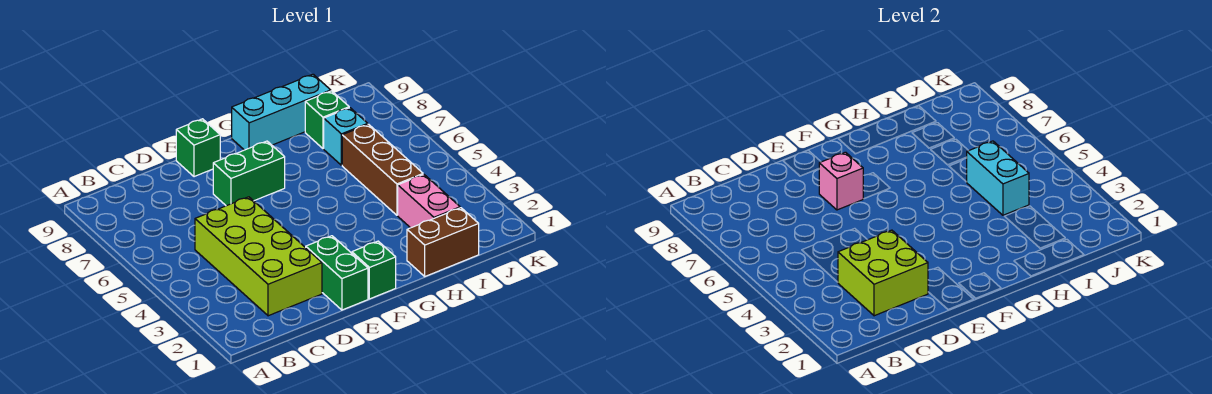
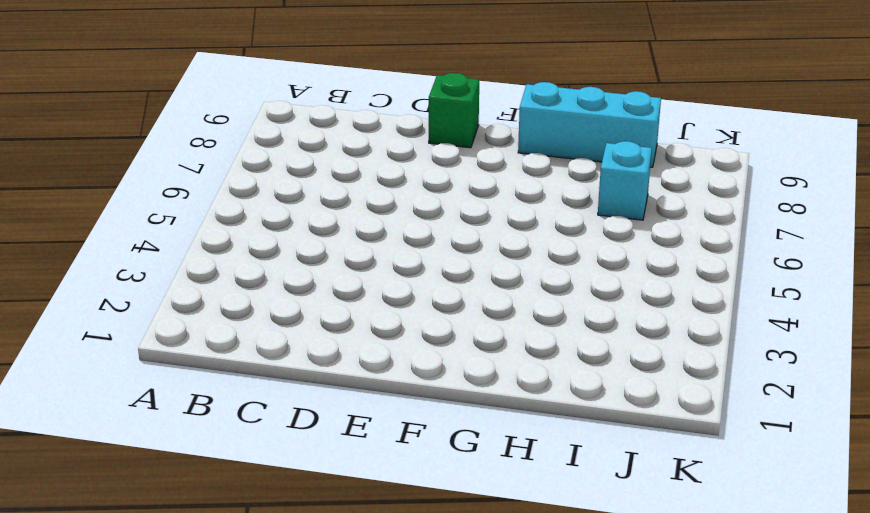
none -> lime brick C2:D5 level 1
none -> green brick E1:E2 level 1
none -> green brick E7:F7 level 1

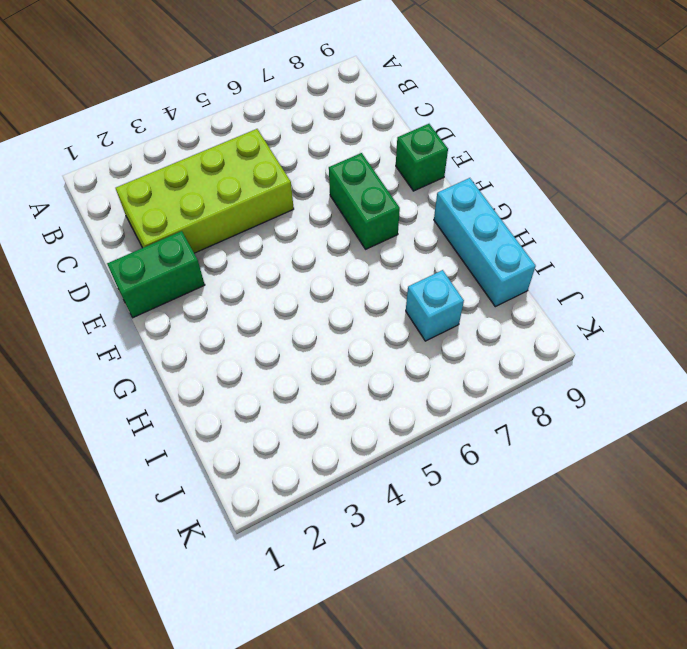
none -> green brick F1 level 1
none -> brown brick H1:I1 level 1
none -> pink brick I2:I3 level 1

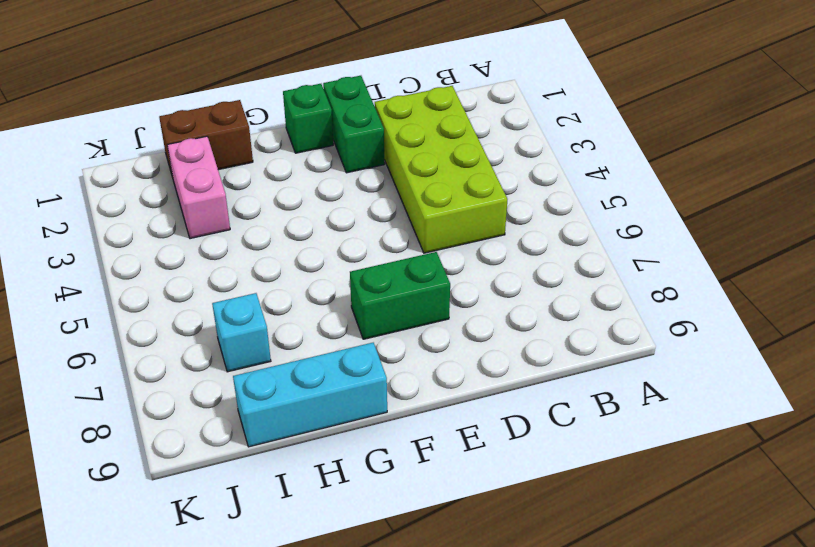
none -> green brick E9 level 1
none -> brown brick I4:I6 level 1
none -> green brick I8 level 1

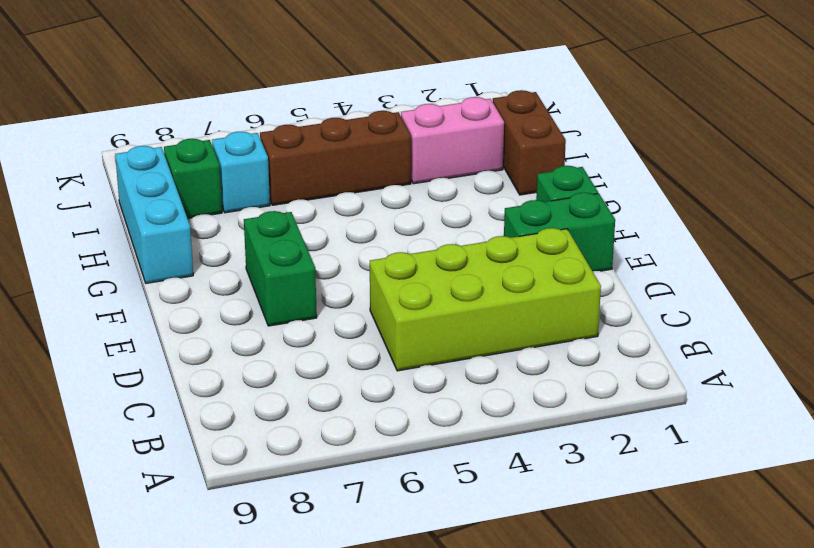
none -> green brick E9 level 1
none -> lime brick C2:D3 level 2
none -> pink brick E7 level 2

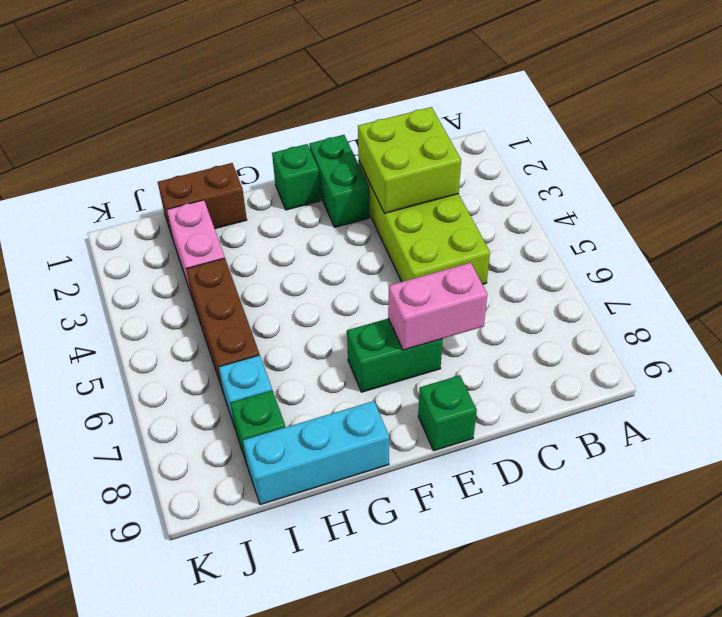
pink brick D7:E7 level 2 -> pink brick E7 level 2
none -> cyan brick I4:I5 level 2

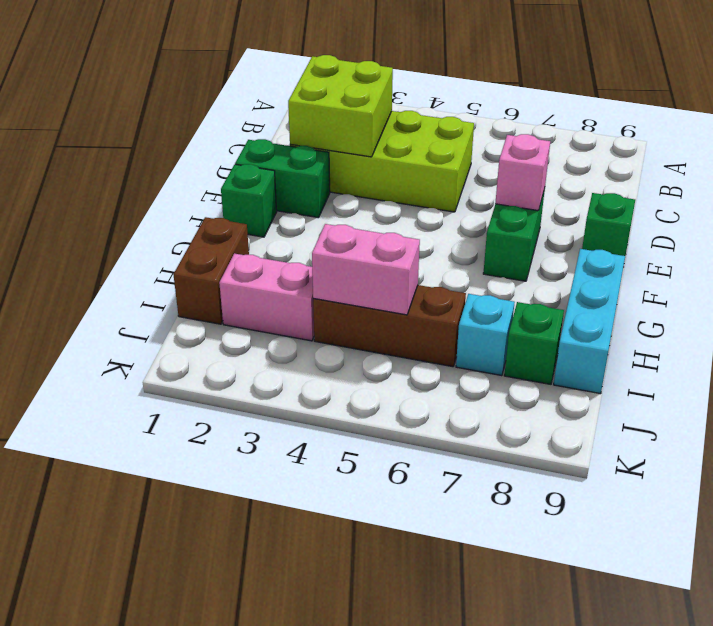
pink brick I4:I5 level 2 -> cyan brick I4:I5 level 2

